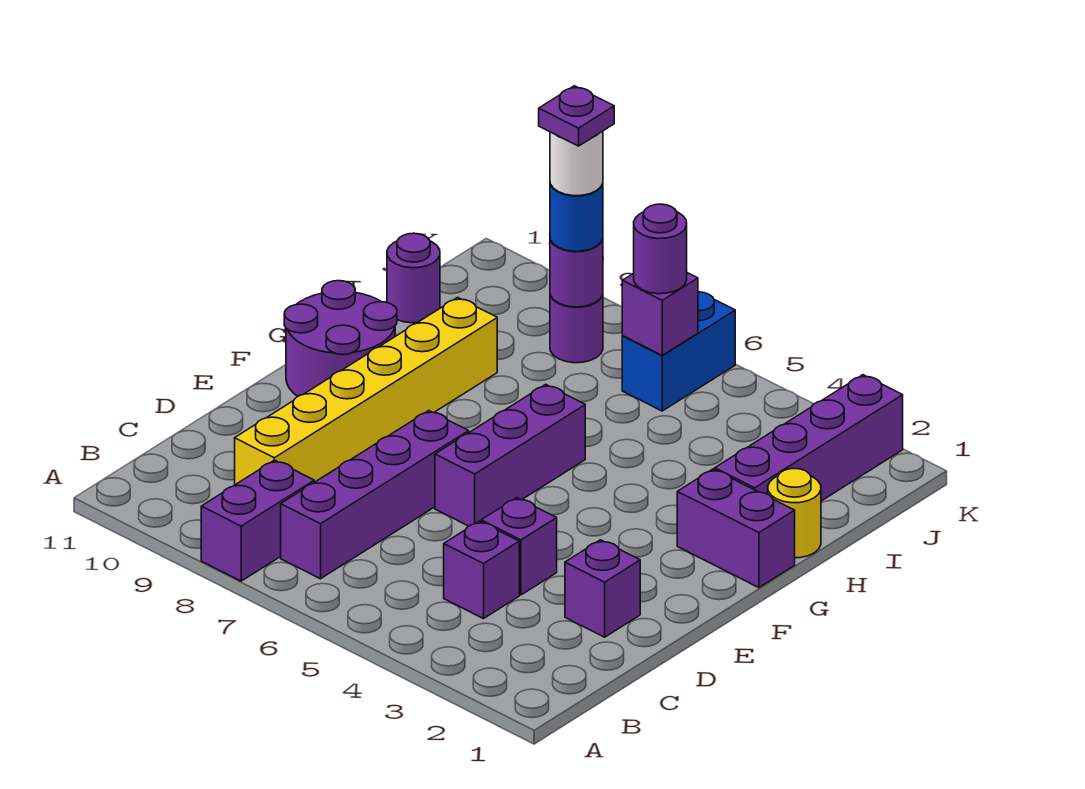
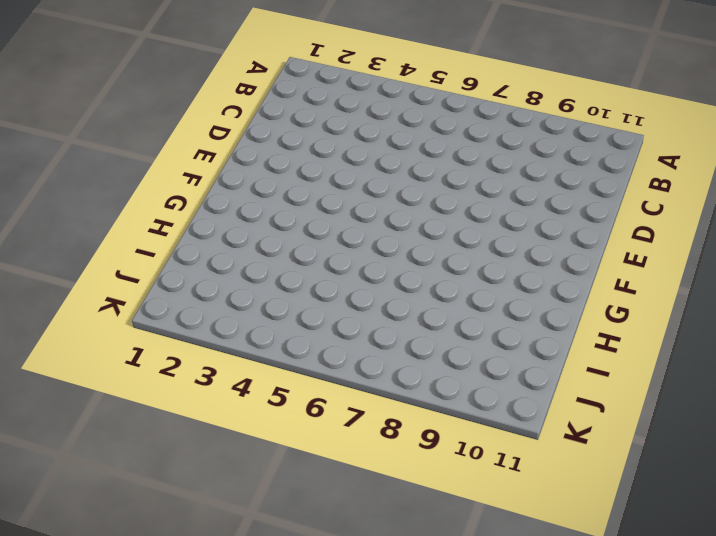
none -> purple brick A8:B8 level 1
none -> purple brick B7:E7 level 1
none -> purple brick C4 level 1

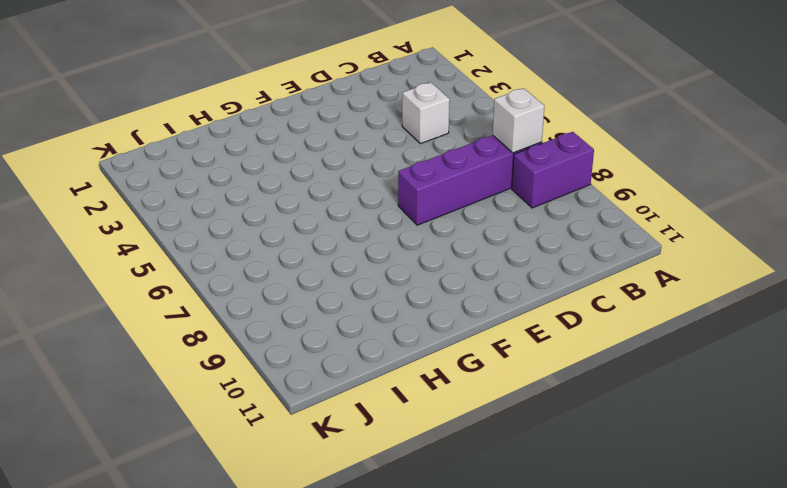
white brick B7 level 2 -> none
white brick C4 level 1 -> purple brick C4 level 1
none -> yellow brick C9:H9 level 1
none -> purple brick D2 level 1
none -> purple brick D4 level 1

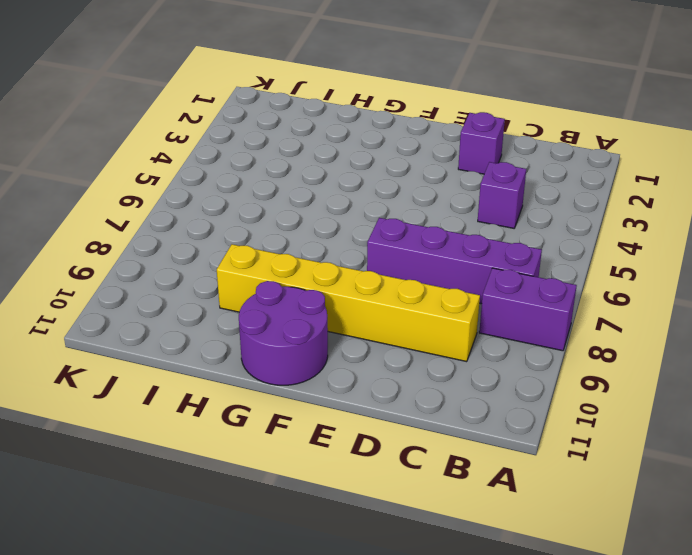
none -> purple brick D4 level 1
none -> purple brick E6:G6 level 1
none -> purple brick G1:G2 level 1

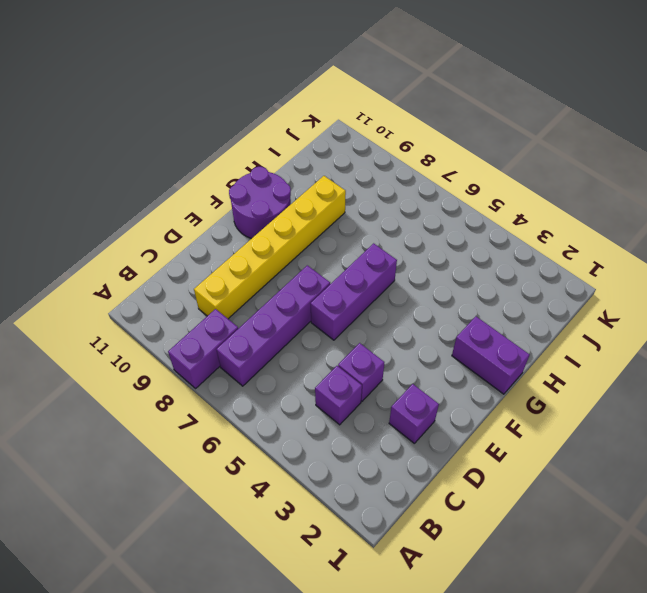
none -> yellow round brick H1 level 1
none -> purple brick H2:K2 level 1
none -> purple round brick I11 level 1

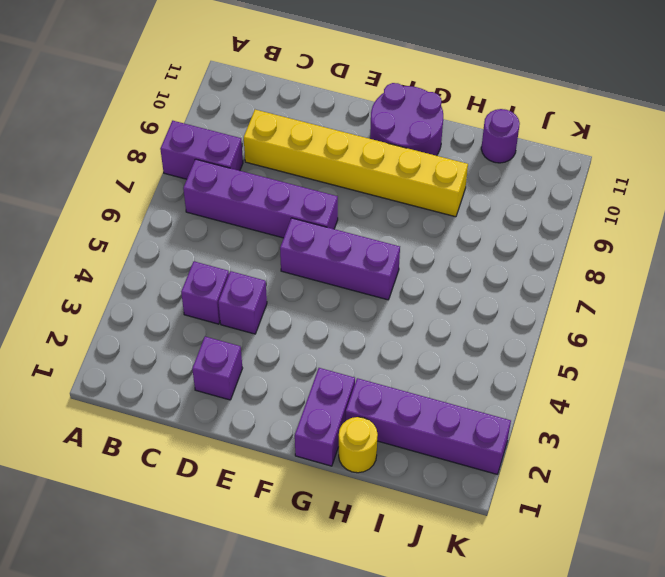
none -> blue brick J6:K6 level 1
none -> purple round brick J8 level 1
none -> purple brick J6 level 2

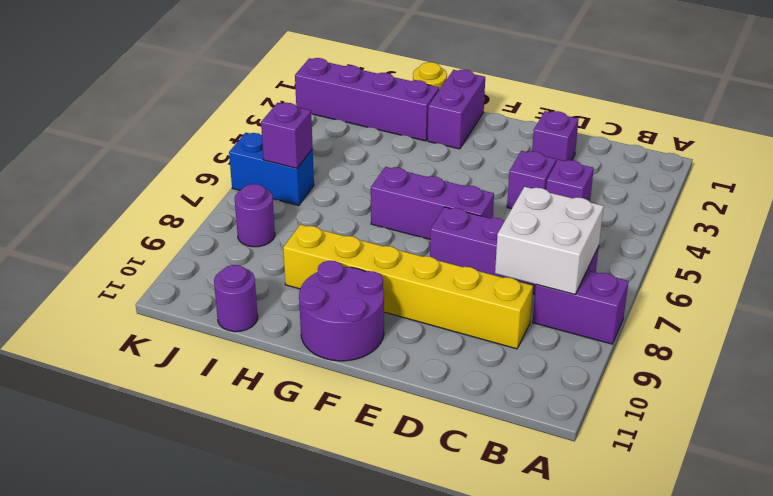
white brick B7:C8 level 2 -> none
none -> purple round brick J8 level 2
none -> purple round brick J6 level 3
none -> blue round brick J8 level 3

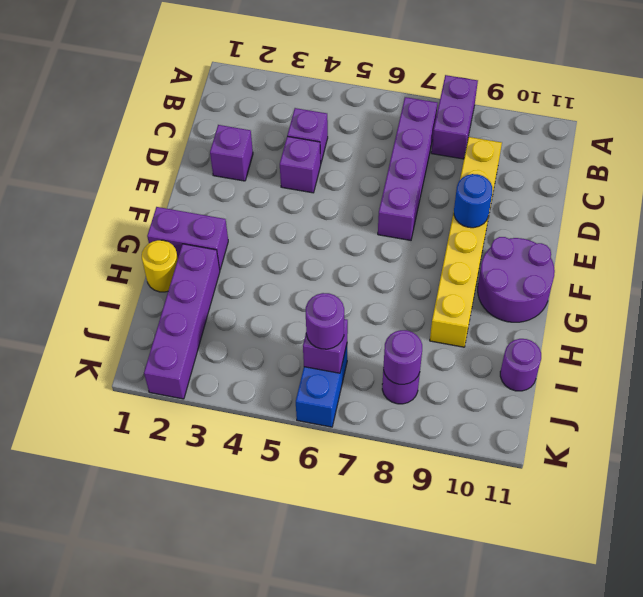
blue round brick E9 level 2 -> blue round brick J8 level 3
none -> purple brick E6:G6 level 1
none -> white round brick J8 level 4
none -> purple plate J8 level 5

